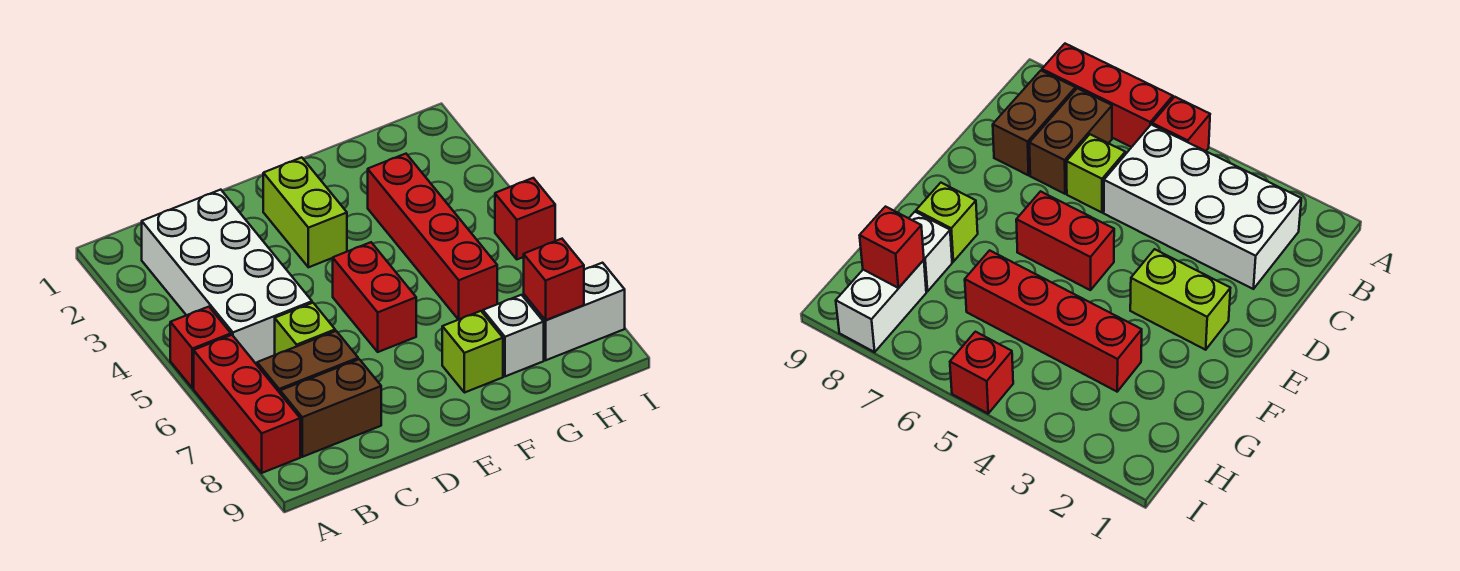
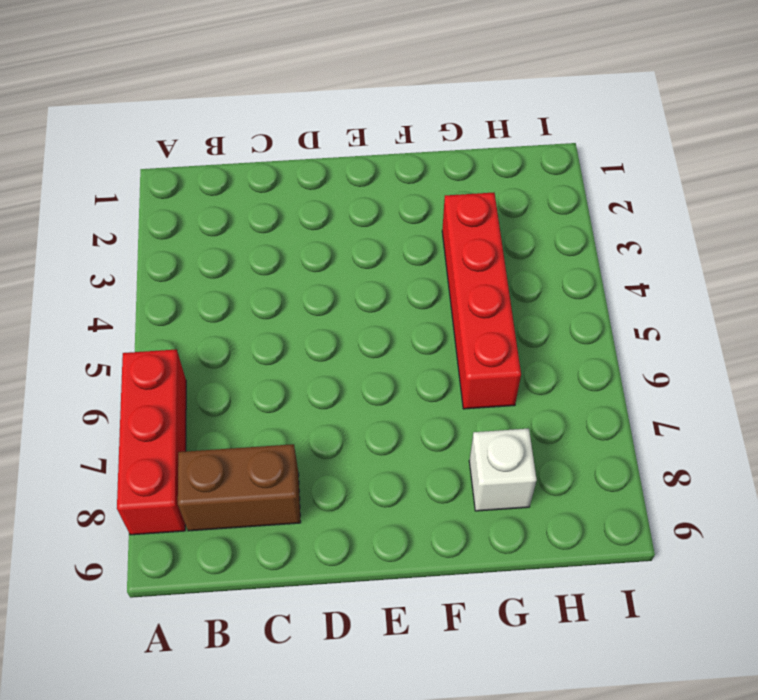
none -> red brick A5 level 1
none -> white brick B2:C5 level 1
none -> brown brick B7:C7 level 1

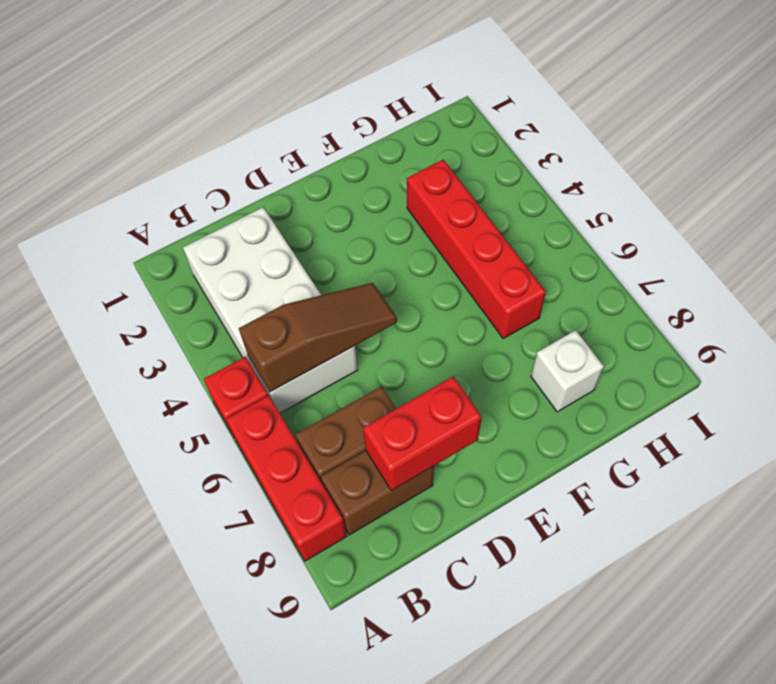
brown slope B5:D5 level 2 top B -> none
red brick C8:D8 level 2 -> red brick E5:E6 level 1
none -> lime brick C6 level 1
none -> lime brick E2:E3 level 1
none -> lime brick F8 level 1

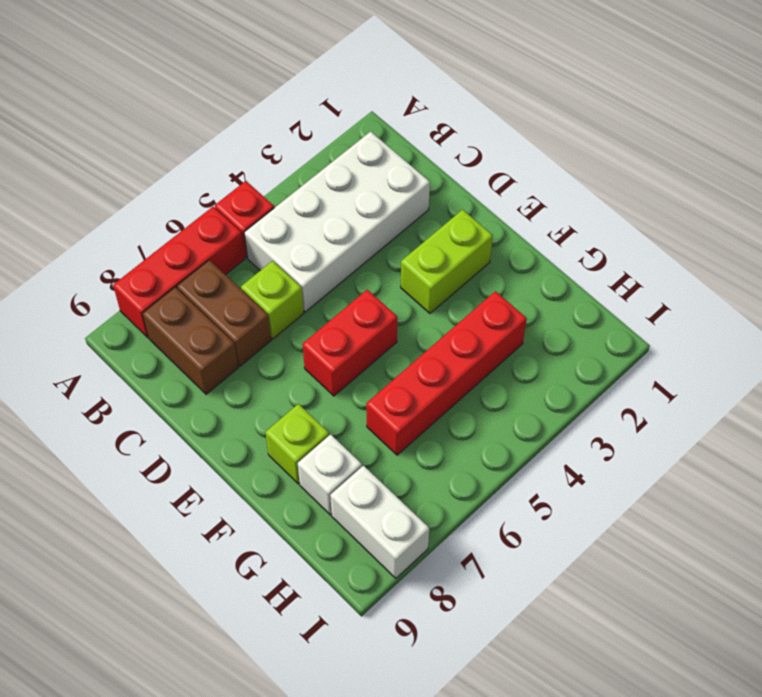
none -> red brick I5 level 1
none -> red brick H8 level 2

